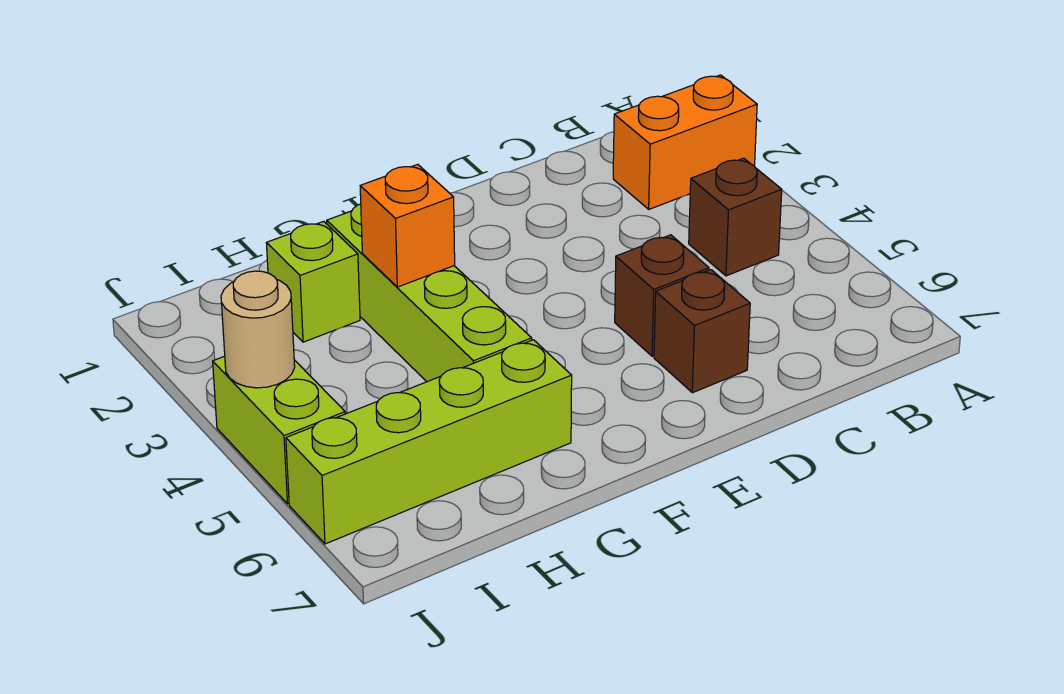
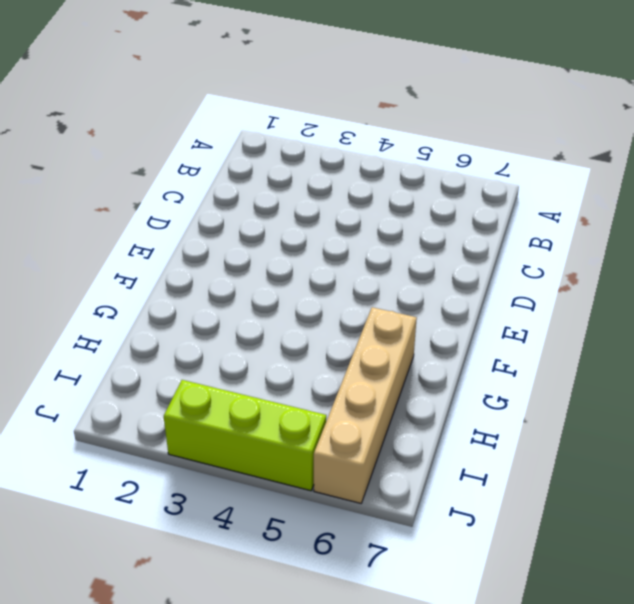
tan brick G6:J6 level 1 -> lime brick G6:J6 level 1
lime brick J3:J5 level 1 -> lime brick J4:J5 level 1
none -> orange brick A2:B2 level 1
none -> brown brick B4 level 1

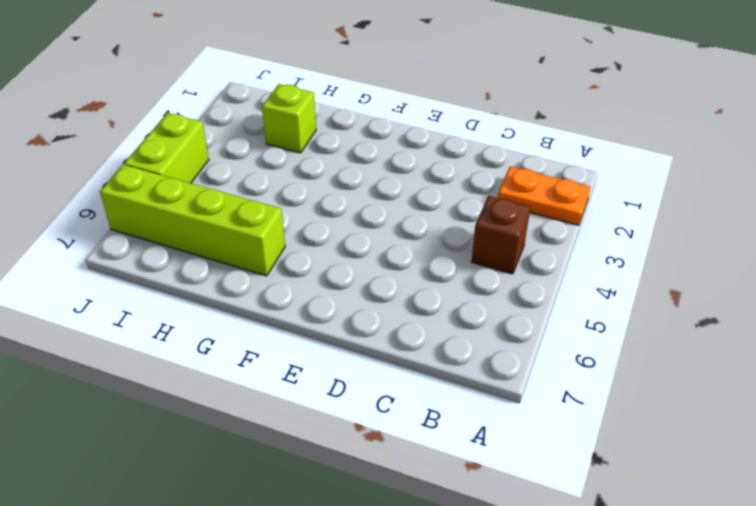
orange plate A2:B2 level 1 -> orange brick A2:B2 level 1
none -> brown brick D5 level 1
none -> brown brick D6 level 1

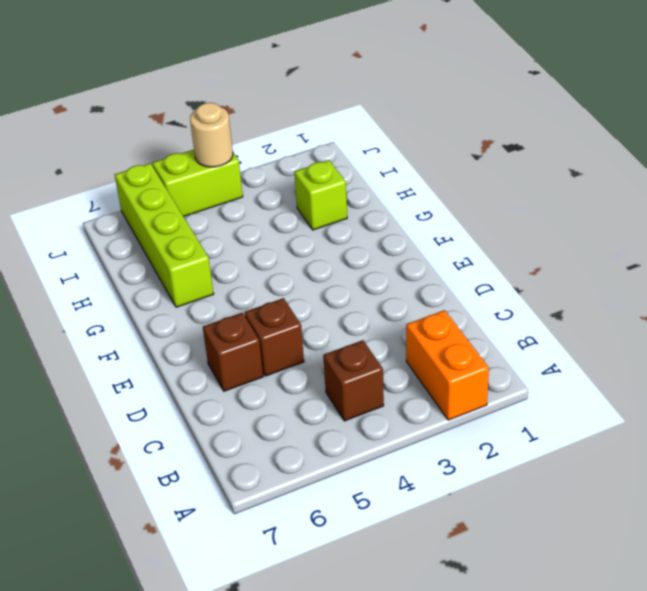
none -> lime brick G2:G5 level 1
none -> orange brick G3 level 2

